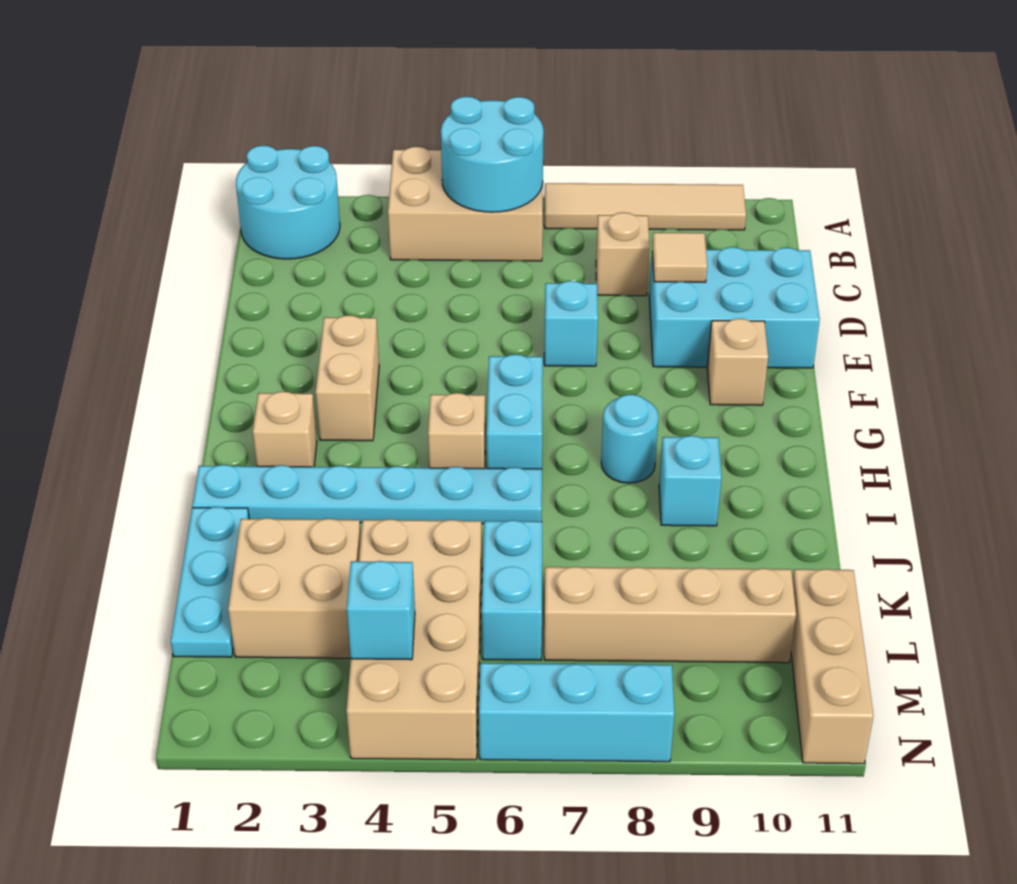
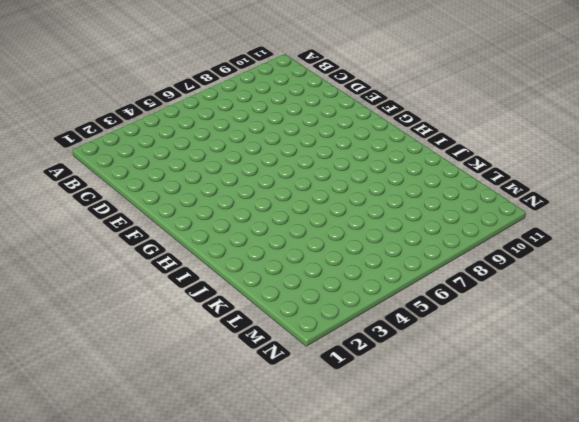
none -> cyan round brick A1:B2 level 1
none -> tan brick A4:B6 level 1
none -> tan tile A7:A10 level 1

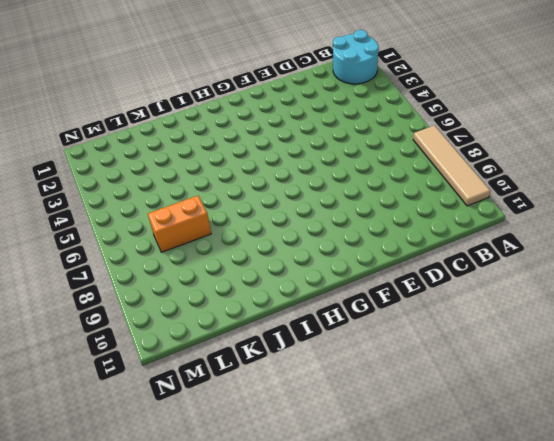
orange brick K7:L7 level 1 -> tan brick L7:L10 level 1
none -> tan brick A4:B6 level 1
none -> tan brick C8 level 1
none -> cyan brick D9:E11 level 1

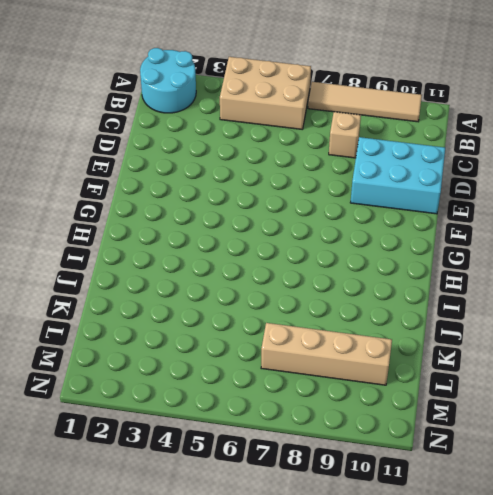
none -> cyan brick E7 level 1
none -> tan brick F3:G3 level 1
none -> tan brick F10 level 1

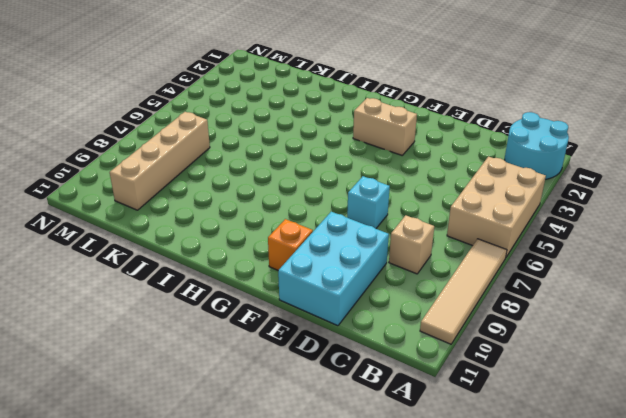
orange brick F10 level 1 -> tan brick F10 level 1
none -> cyan brick G6:H6 level 1
none -> tan brick H2 level 1
none -> tan brick H5 level 1

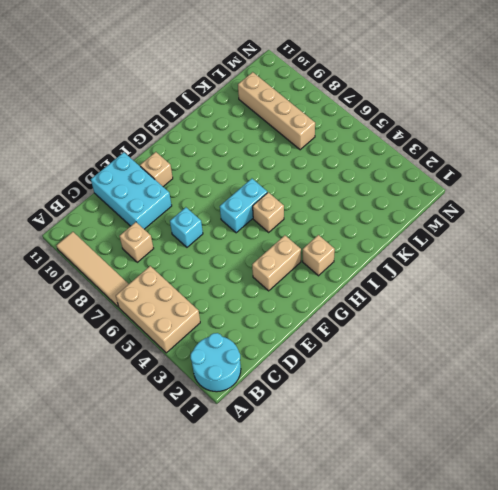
none -> cyan round brick H8 level 1
none -> cyan plate I1:I6 level 1
none -> cyan brick I9 level 1

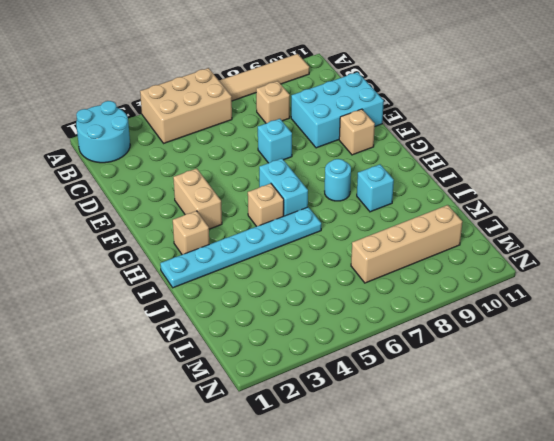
none -> cyan plate J1:L1 level 1
none -> tan brick K2:L3 level 1
none -> tan brick K4:N5 level 1

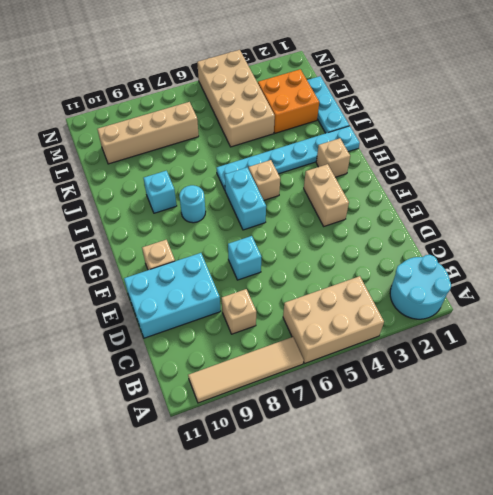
orange brick K2:L3 level 1 -> tan brick K2:L3 level 1
none -> cyan brick K6:L6 level 1
none -> tan brick L11:N11 level 1
none -> cyan brick N6:N8 level 1

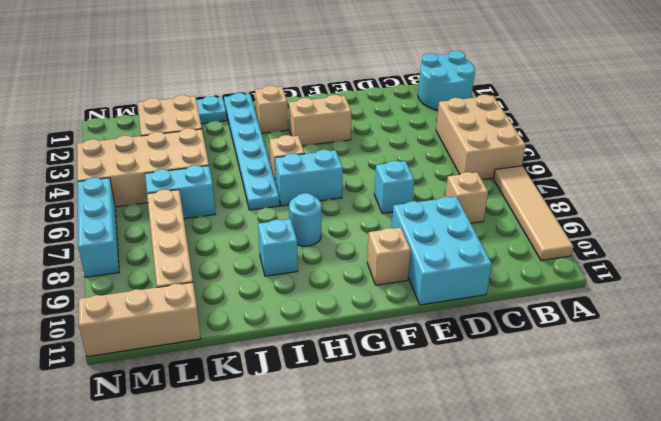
none -> cyan round brick A5:B6 level 2
none -> tan tile D9 level 2
none -> cyan brick M4 level 2

